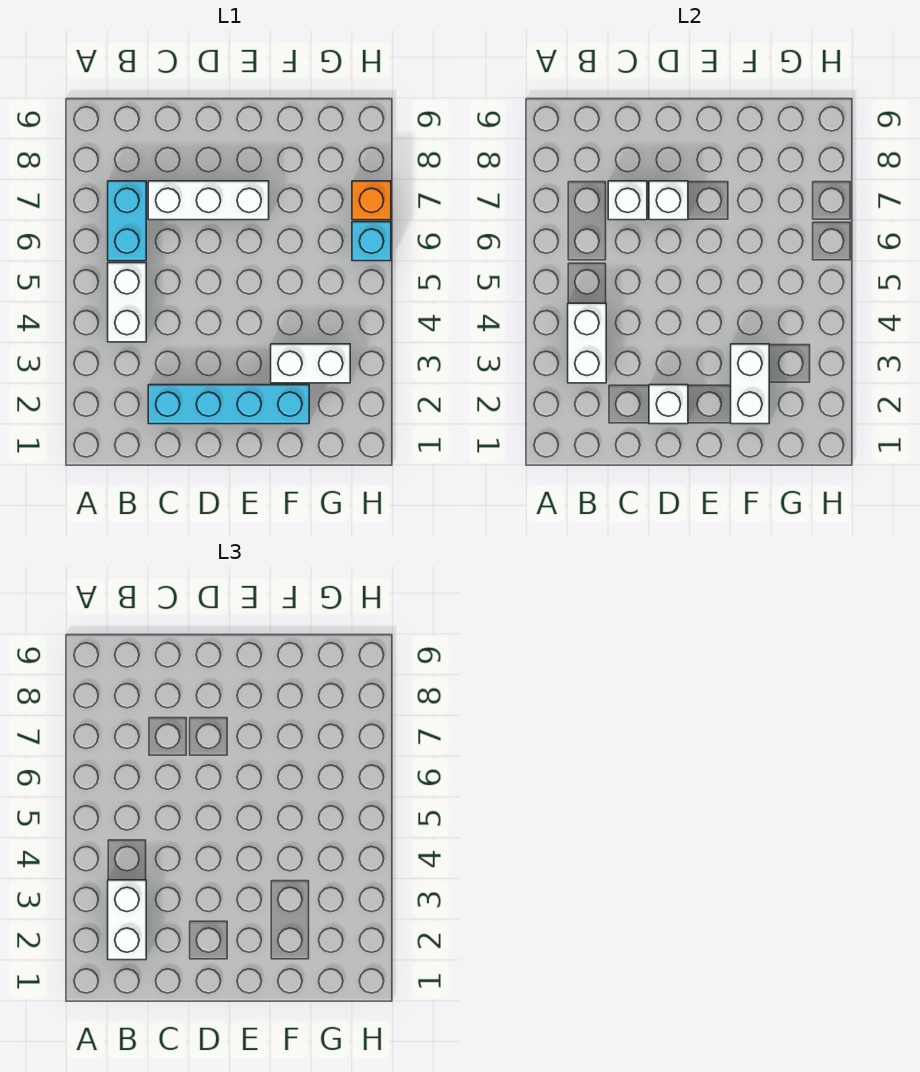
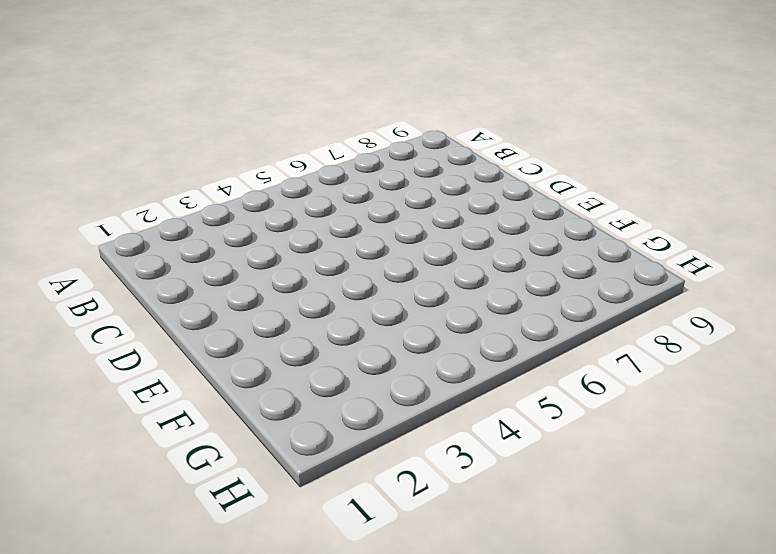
none -> white brick B4:B5 level 1
none -> cyan brick B6:B7 level 1
none -> cyan brick C2:F2 level 1

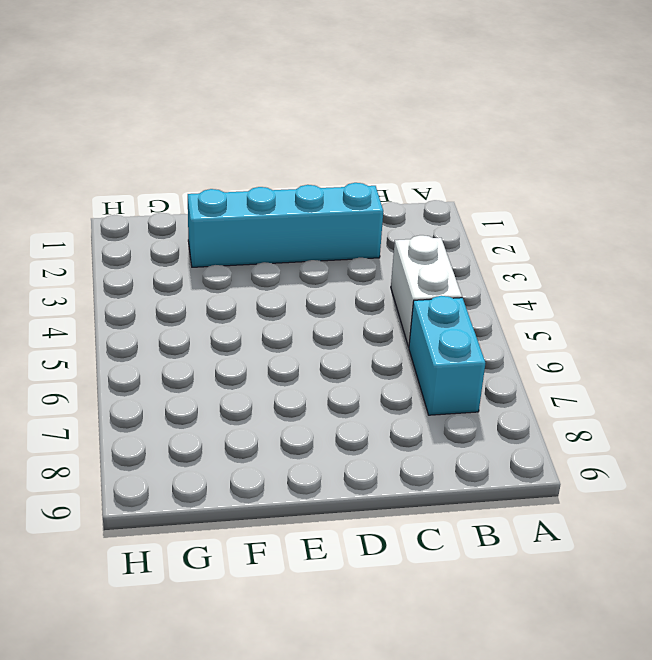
none -> white brick C7:E7 level 1
none -> white brick F3:G3 level 1
none -> cyan brick H6 level 1

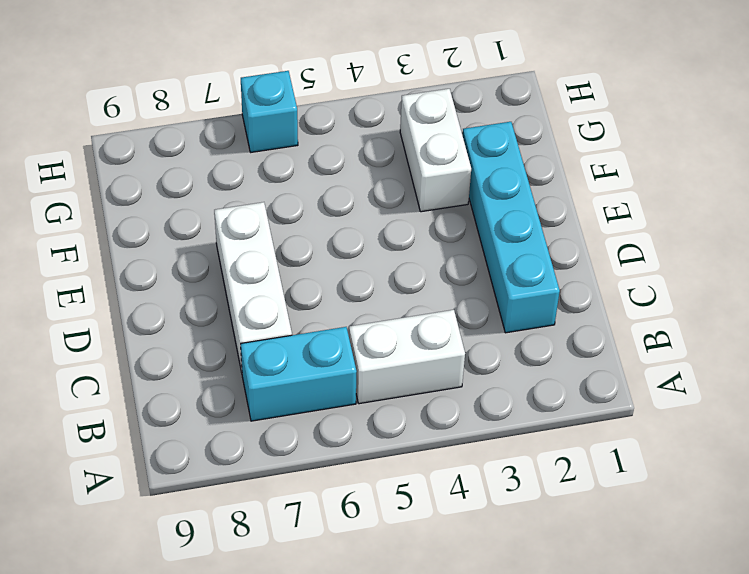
none -> orange brick H7 level 1
none -> white brick B3:B4 level 2
none -> white brick C7 level 2

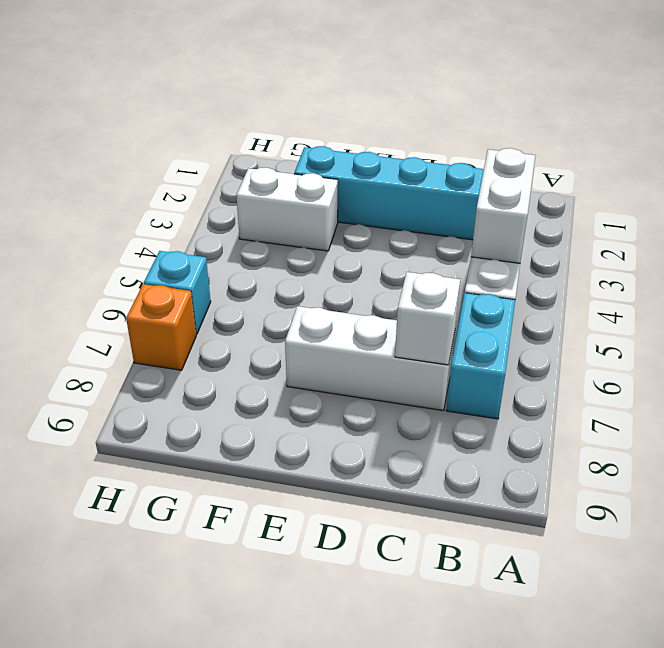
none -> white brick D2 level 2
none -> white brick D7 level 2
none -> white brick F2:F3 level 2

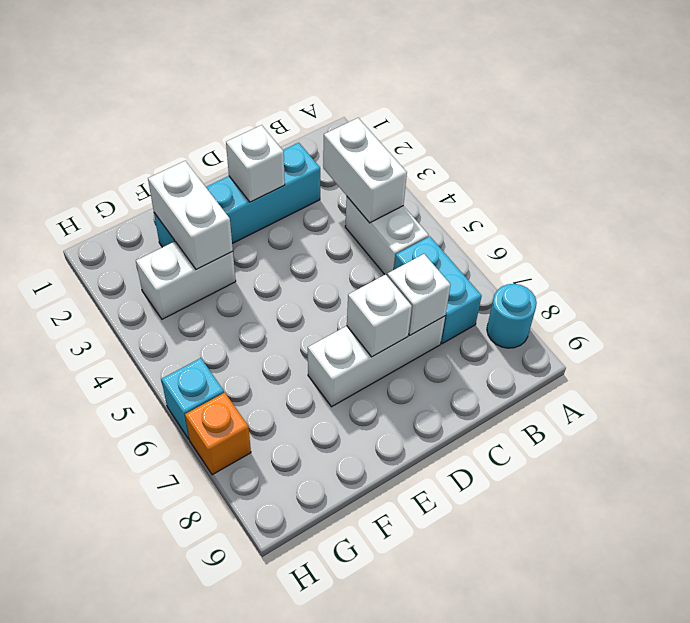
cyan round brick A8 level 1 -> none
none -> white brick B2:B3 level 3

